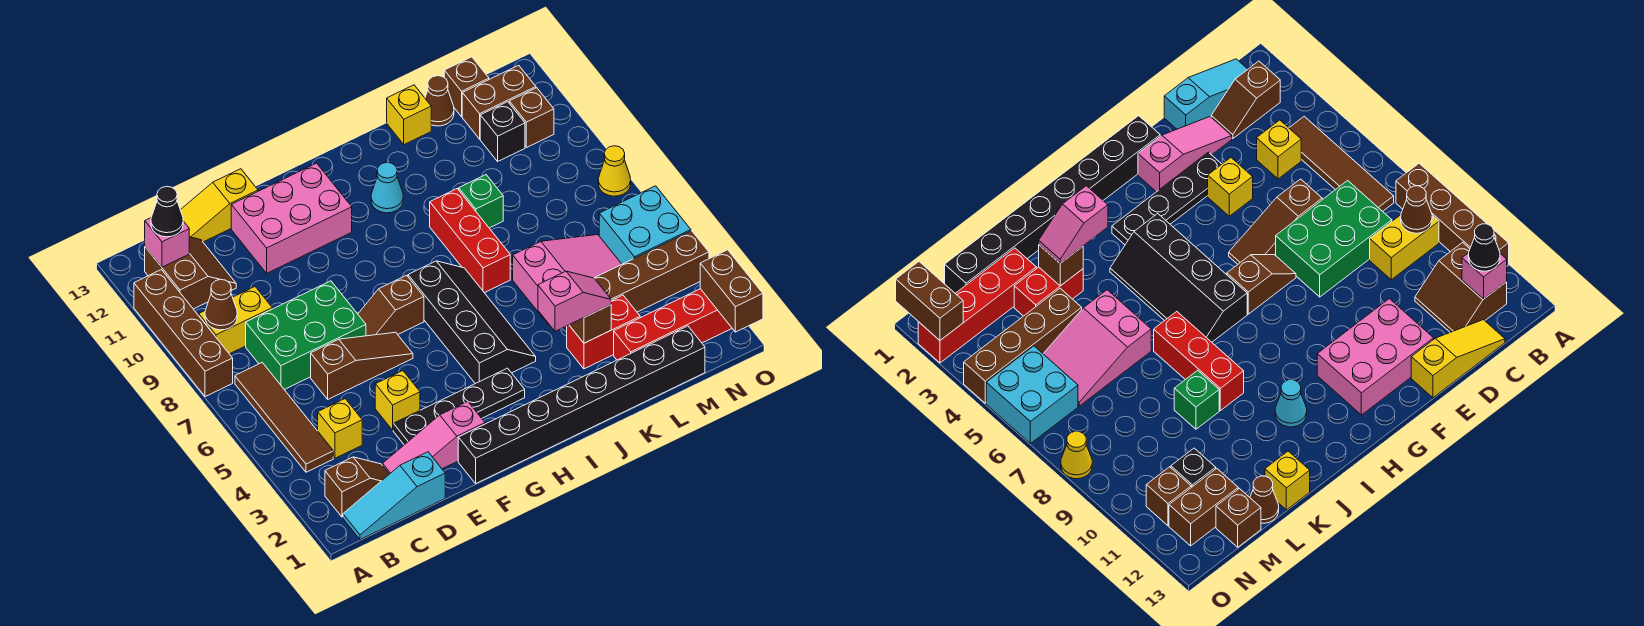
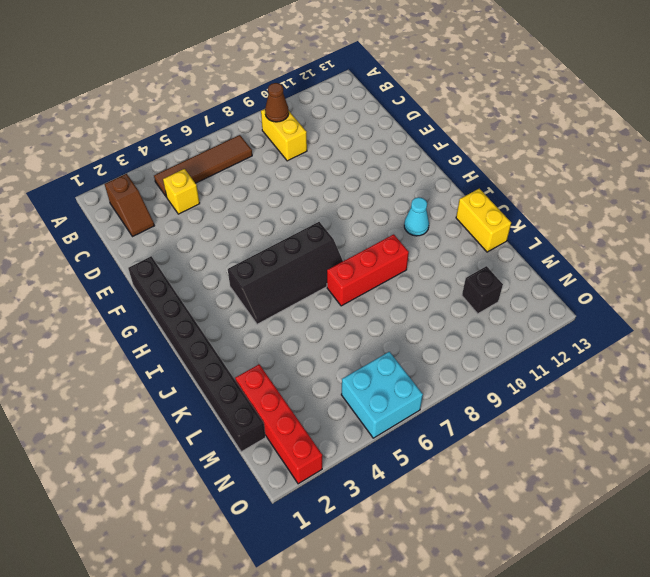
yellow brick J13:K13 level 1 -> yellow brick K13 level 1
none -> brown brick A8:A11 level 1
none -> cyan slope B1:D1 level 1 top D
none -> brown slope B11:C12 level 1 top B
none -> green brick C7:E8 level 1

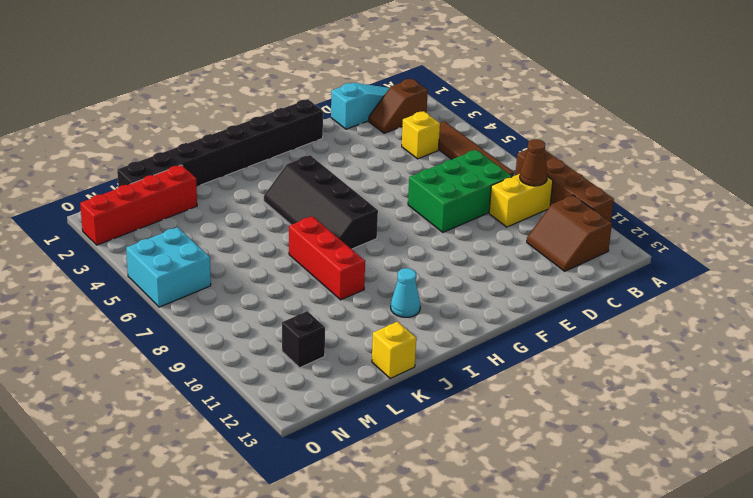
none -> yellow slope C13:E13 level 1 top E
none -> pink slope D2:F2 level 1 top F
none -> brown slope D6:F6 level 1 top D
none -> black plate E3:H3 level 1

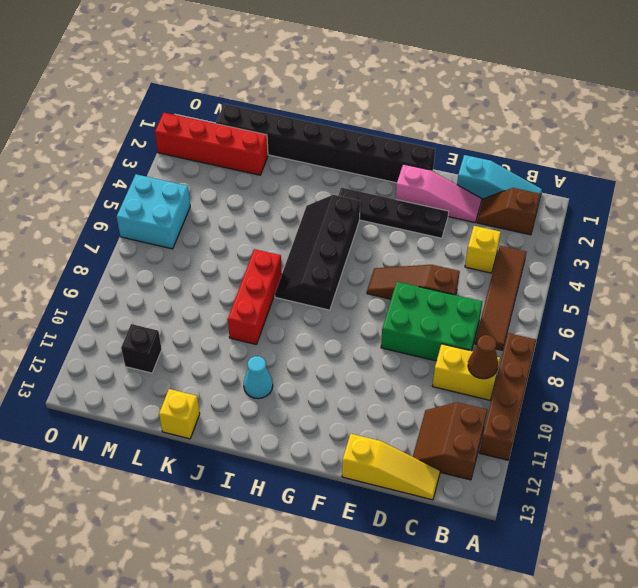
none -> yellow brick E4 level 1
none -> pink brick E11:G12 level 1
none -> brown slope F7:G7 level 1 top G
none -> red brick K3:L3 level 1

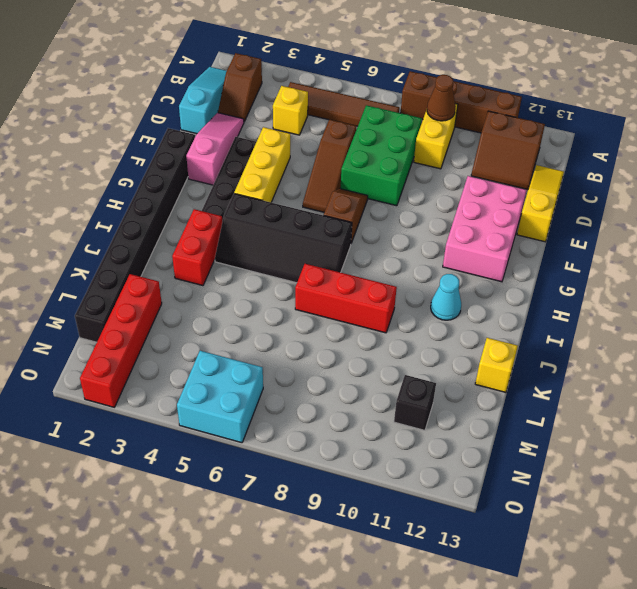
yellow brick E4:G4 level 1 -> yellow brick E4 level 1
red brick I3:J3 level 1 -> red brick K3:L3 level 1
none -> pink slope K5:M6 level 1 top K
none -> green brick K9 level 1
none -> brown brick L4:O4 level 1
none -> brown cone L13 level 1

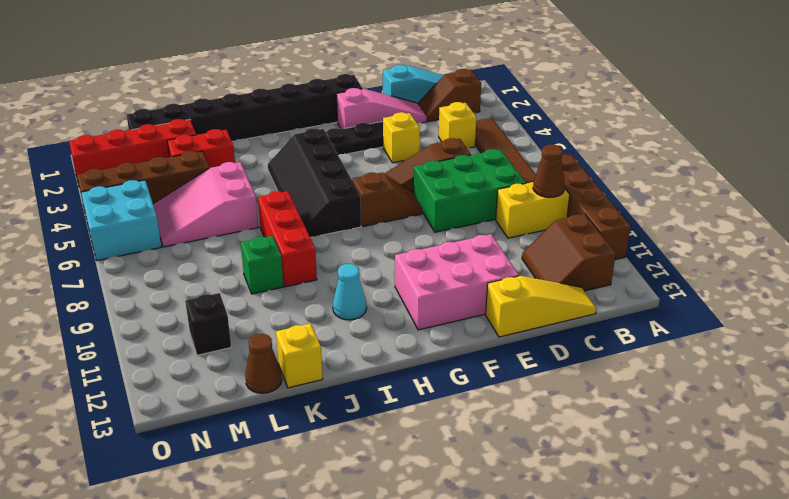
none -> brown brick M12:N12 level 1
none -> brown brick M13 level 1
none -> brown brick N11 level 1
none -> yellow cone O8 level 1

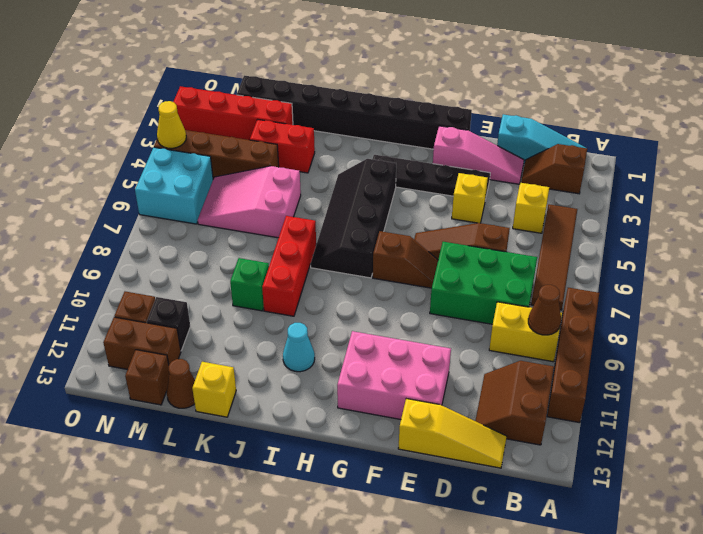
yellow cone O4 level 2 -> yellow cone O8 level 1
none -> pink brick B12 level 2
none -> brown brick K3 level 2
none -> brown brick O1:O2 level 2
none -> black cone B12 level 3

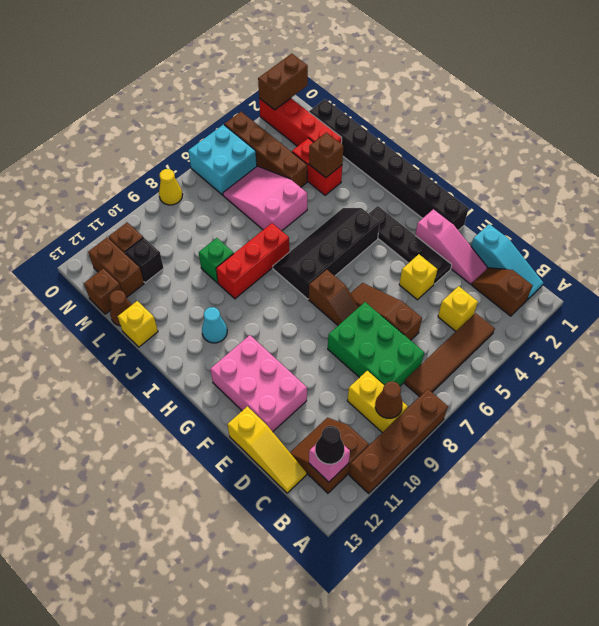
none -> pink slope J3:K3 level 3 top J

